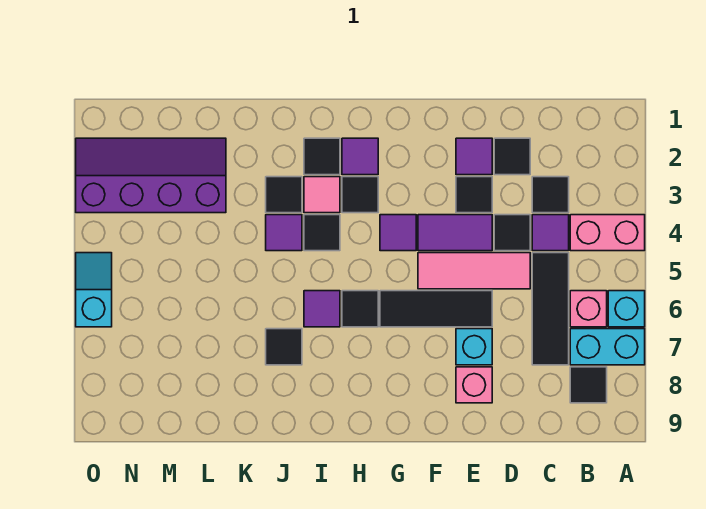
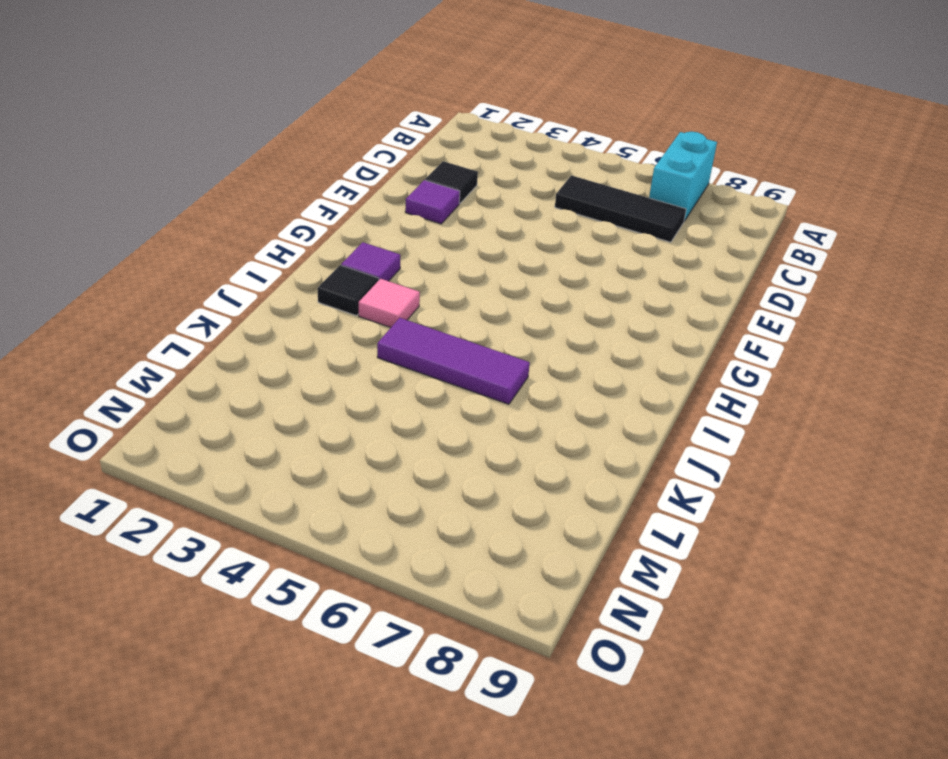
purple tile J4:J6 level 1 -> purple tile J4 level 1
none -> pink brick A4:B4 level 1
none -> cyan brick A6 level 1
none -> pink brick B6 level 1
none -> black tile B8 level 1

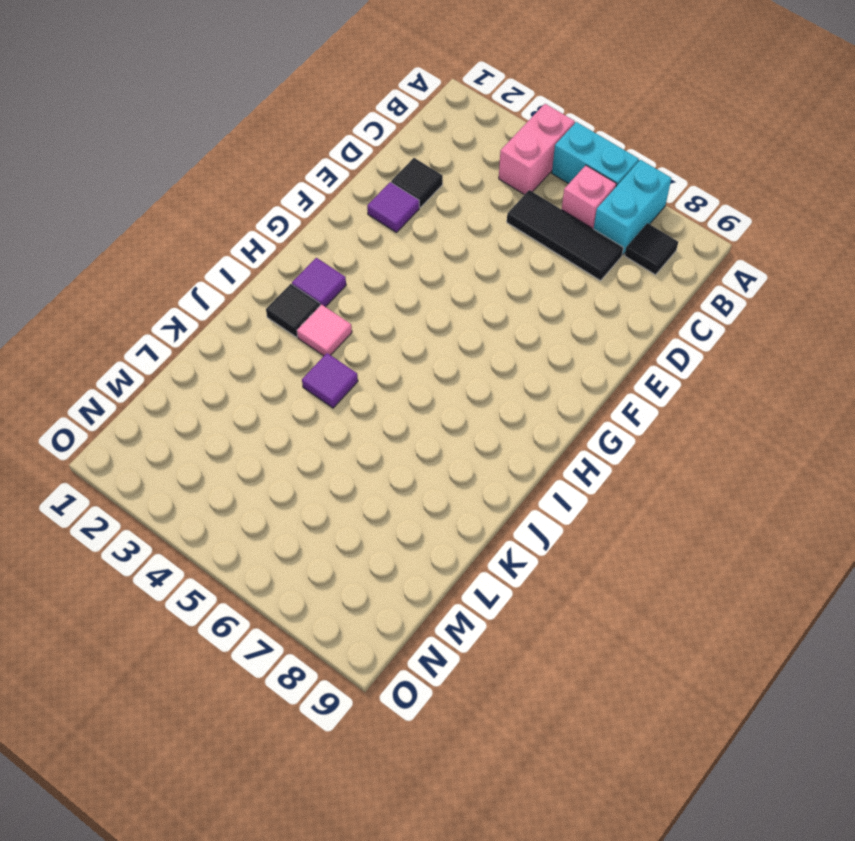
cyan brick A5:A6 level 1 -> cyan brick A6 level 1
none -> black tile C3 level 1
none -> purple tile C4 level 1
none -> black tile D4 level 1
none -> pink tile D5:F5 level 1

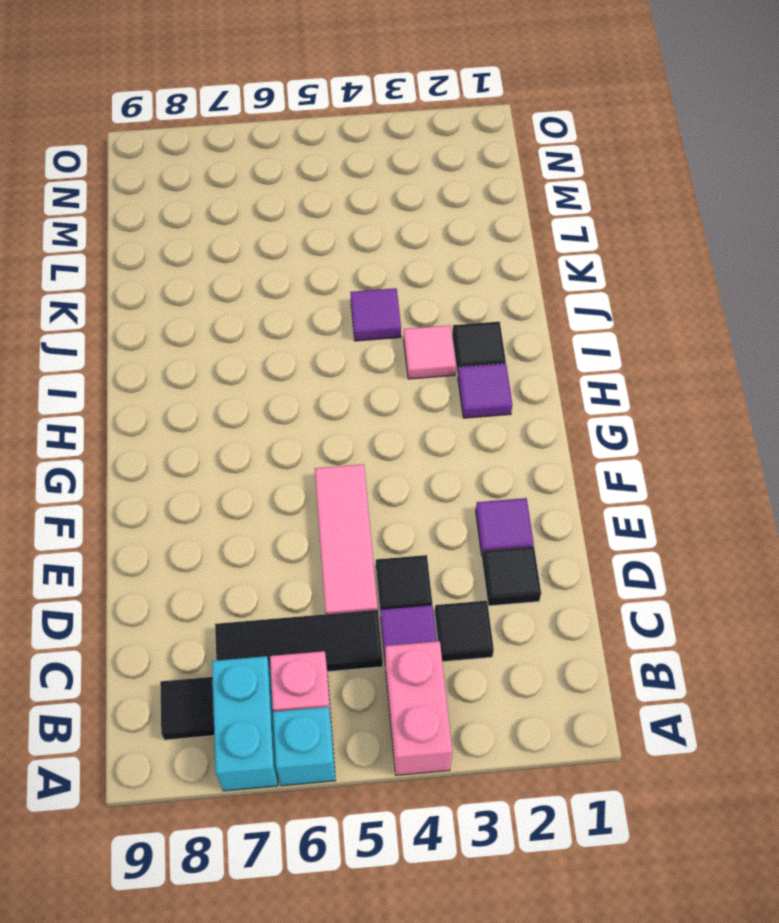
none -> black tile E3 level 1
none -> purple tile E4:F4 level 1
none -> black tile E6:G6 level 1
none -> cyan brick E7 level 1

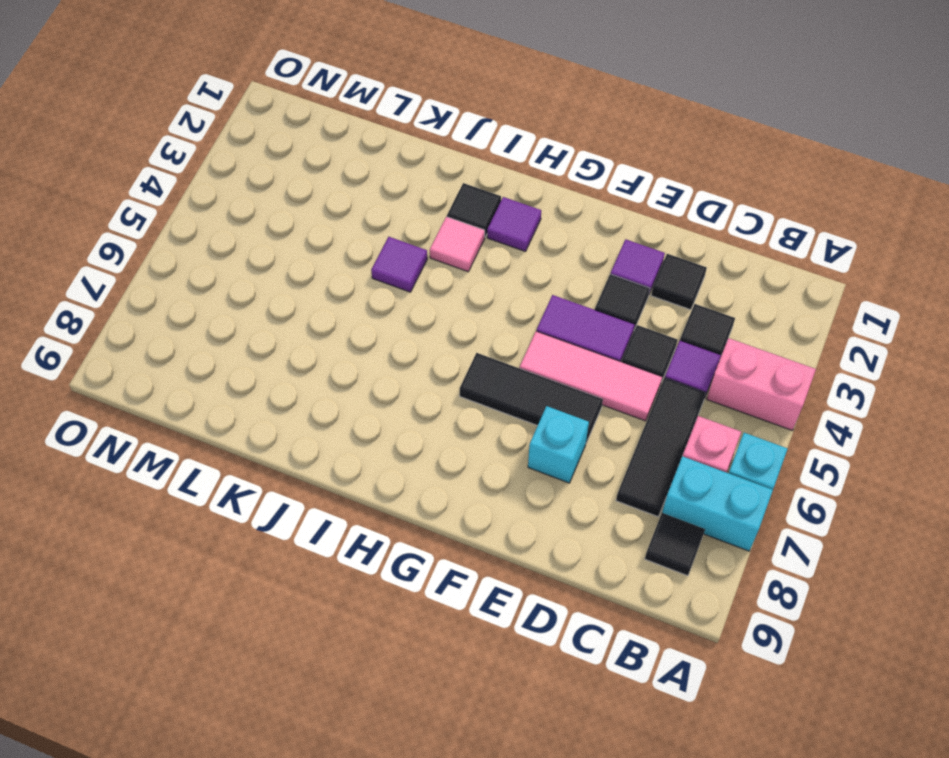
none -> pink brick E8 level 1
none -> purple tile G4 level 1
none -> black tile H3 level 1
none -> black tile H6 level 1

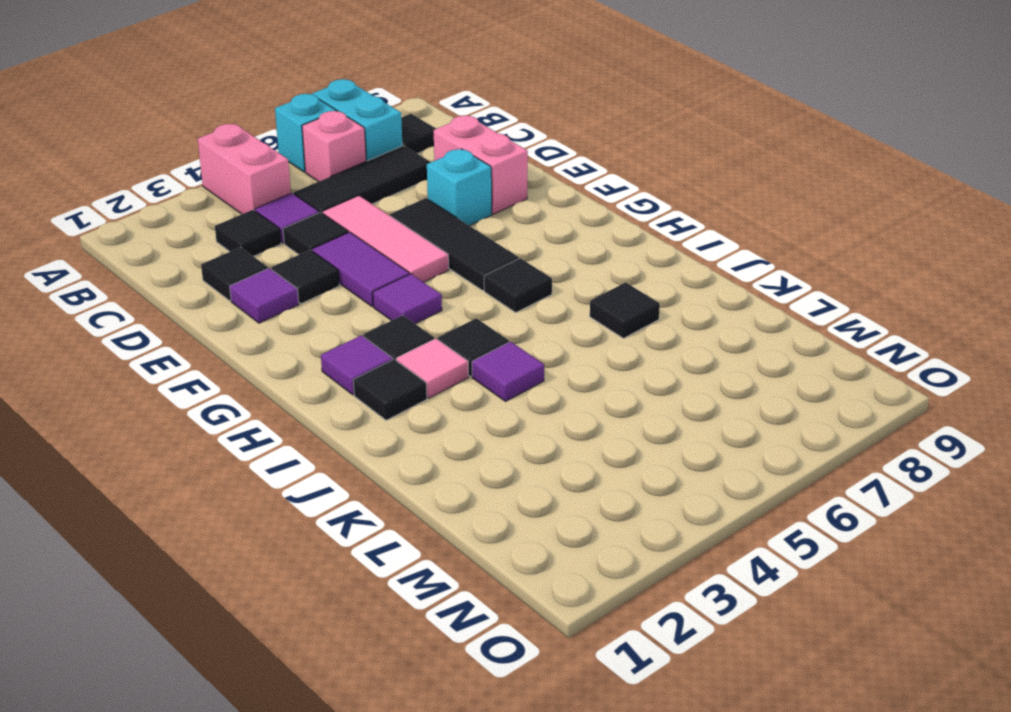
pink brick D8:E8 level 1 -> pink brick E8 level 1
none -> purple tile I6 level 1
none -> black tile J3 level 1
none -> purple slope L2:O3 level 1 top 3
none -> cyan slope O5:O6 level 1 top 6

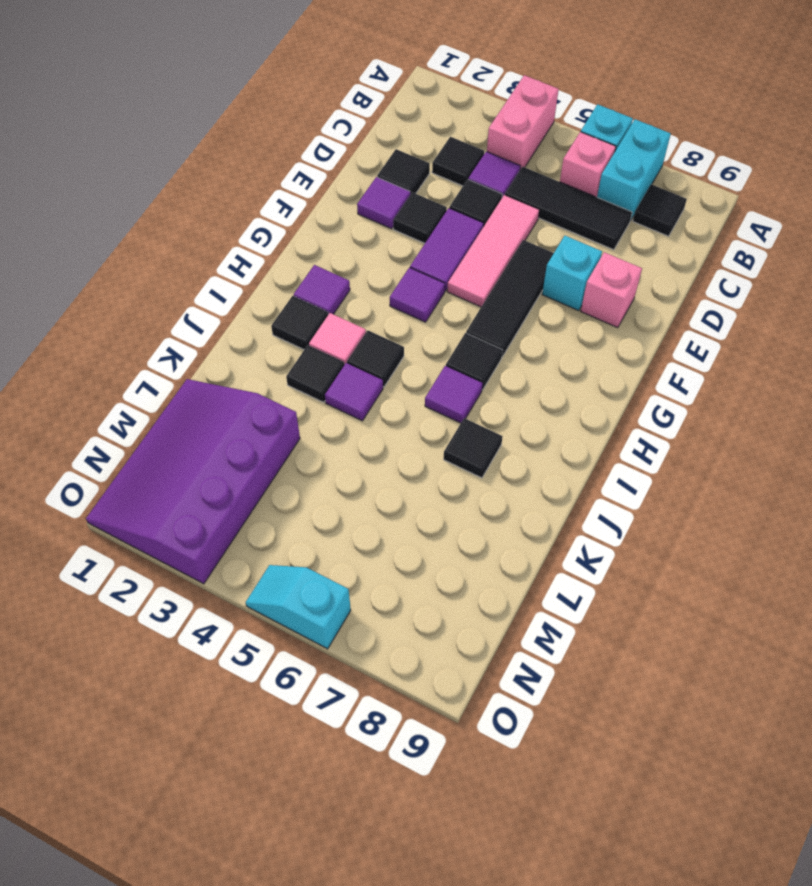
purple slope L1:O3 level 1 top 3 -> purple slope L2:O3 level 1 top 3
none -> black tile H3 level 1

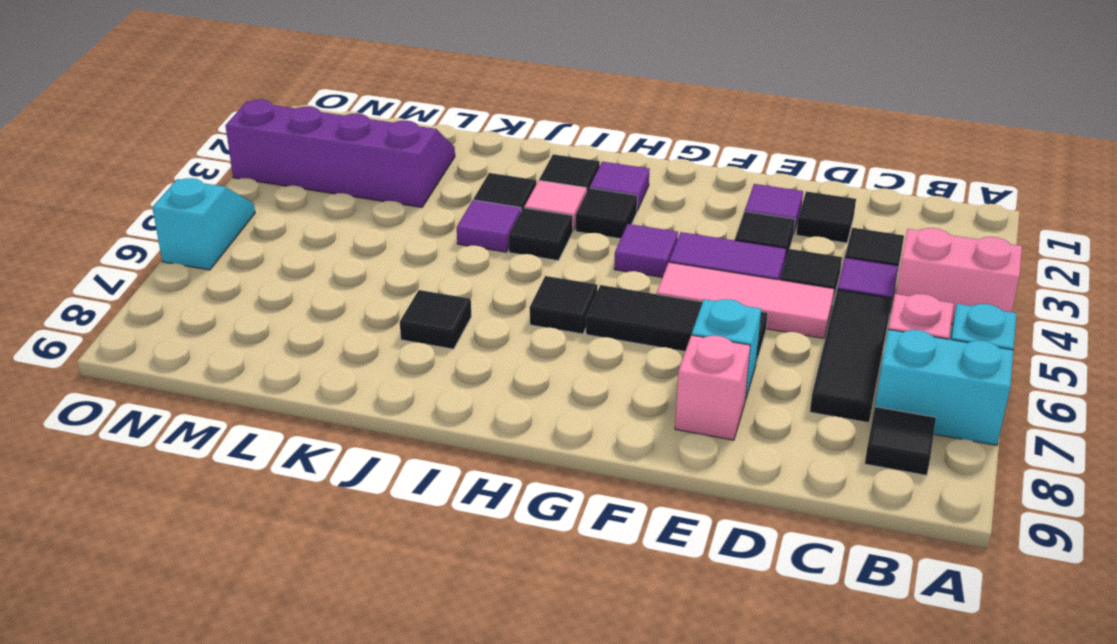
none -> purple tile I6 level 1

